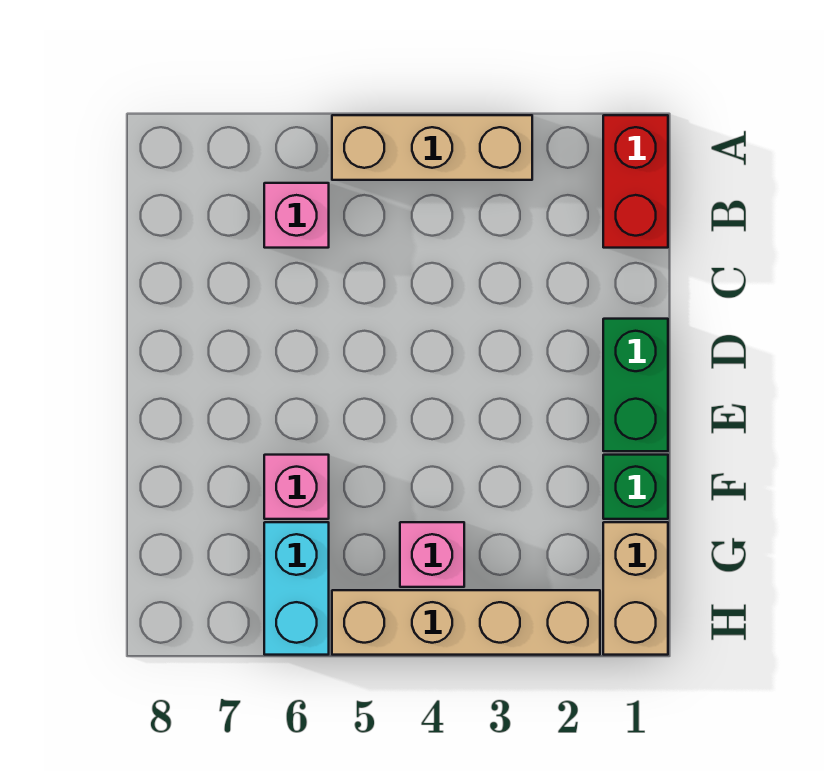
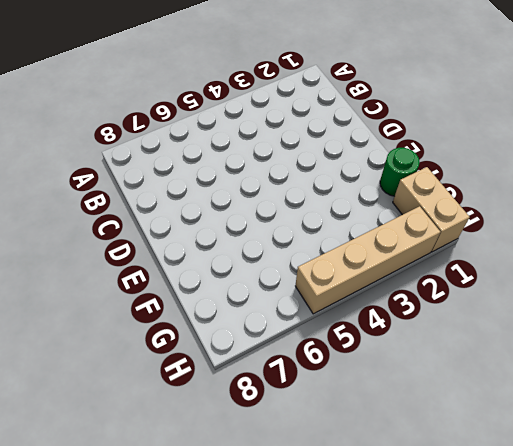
green round brick F1 level 1 -> green brick F1 level 1
none -> red brick A1:B1 level 1
none -> tan brick A3:A5 level 1

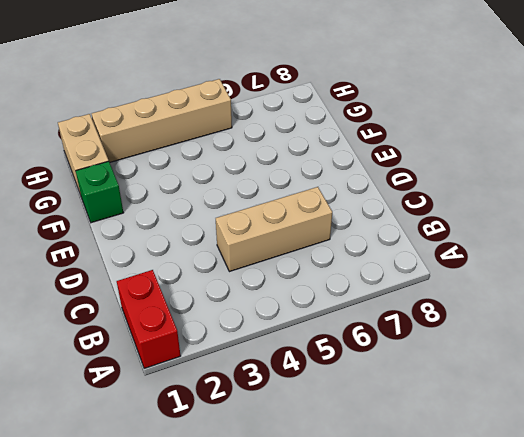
tan brick C4:C6 level 1 -> tan brick A3:A5 level 1
none -> pink brick B6 level 1
none -> green brick D1:E1 level 1

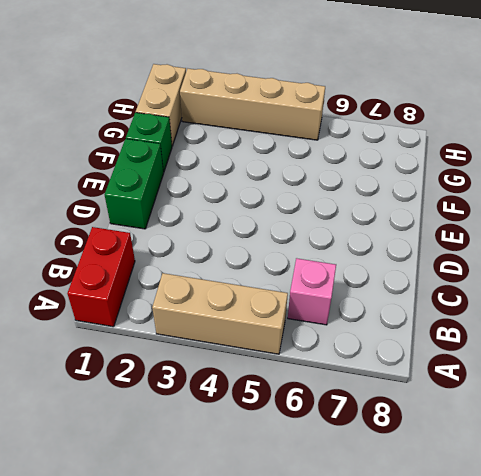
none -> pink brick F6 level 1
none -> pink brick G4 level 1

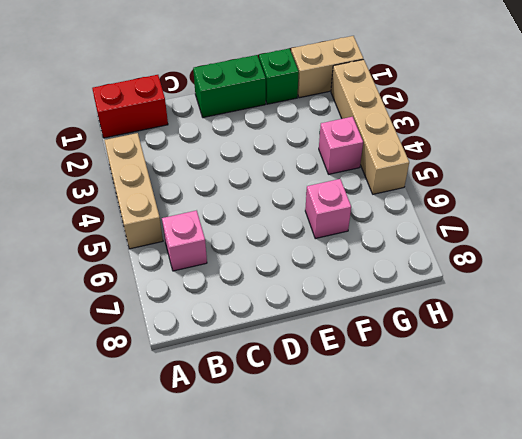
none -> cyan brick G6:H6 level 1

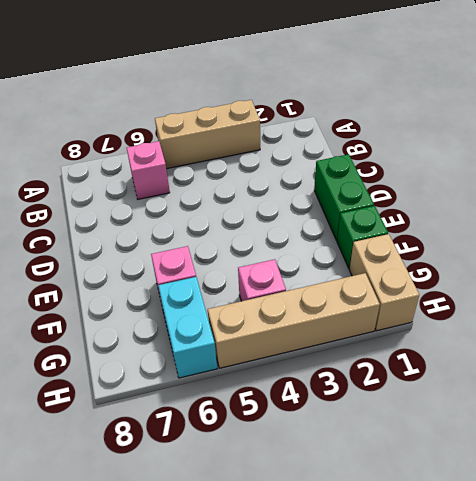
none -> red brick A1:B1 level 1

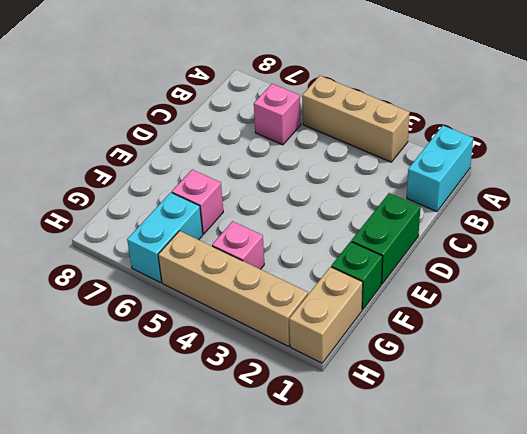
cyan brick A1:B1 level 1 -> red brick A1:B1 level 1

